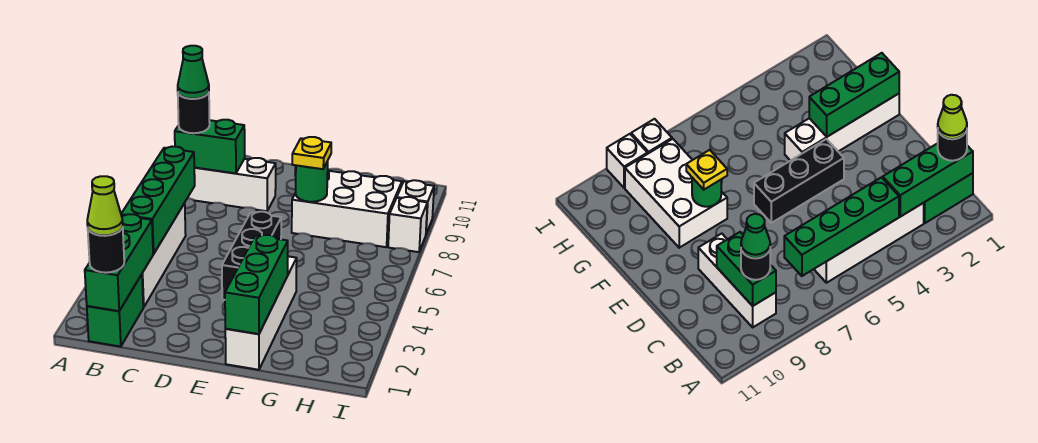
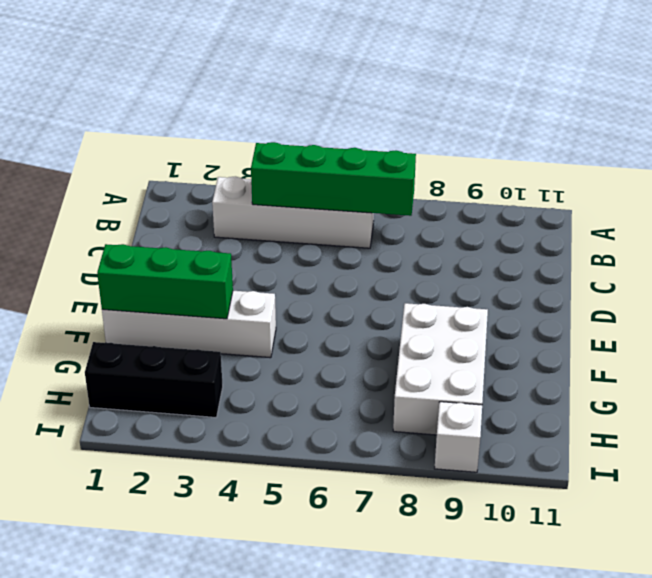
black brick H1:H3 level 1 -> black brick E4:E6 level 1
none -> green brick B1:B2 level 1
none -> white brick B9:D9 level 1
none -> white brick I8 level 1

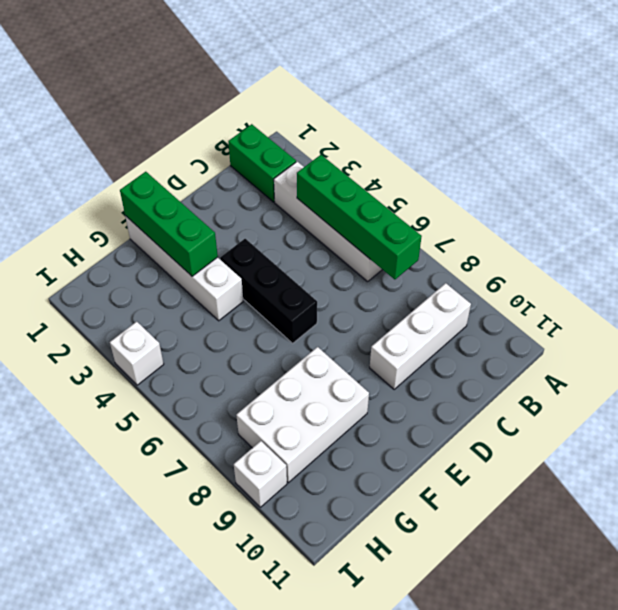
white brick I4 level 1 -> white brick I8 level 1
none -> green brick B1:B3 level 2
none -> green brick B9:C9 level 2
none -> green round brick F8 level 2

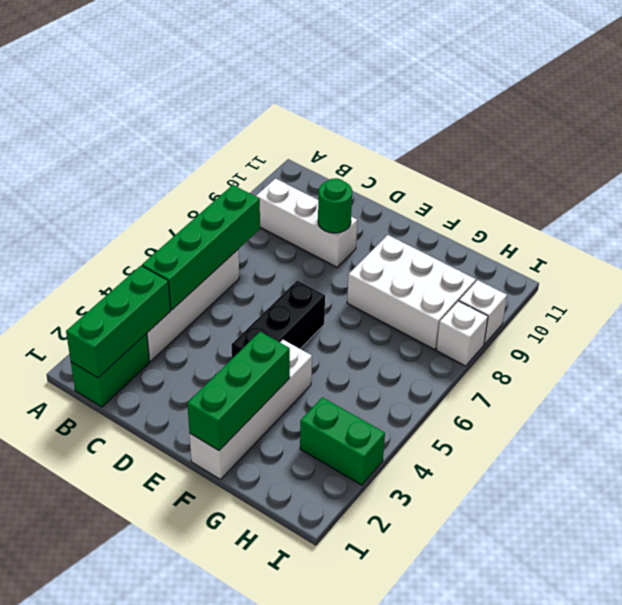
green round brick D9 level 2 -> green round brick F8 level 2
green brick H3:I3 level 1 -> green brick B9:C9 level 2
none -> black round brick B1 level 3
none -> black round brick B9 level 3
none -> yellow plate F8 level 3

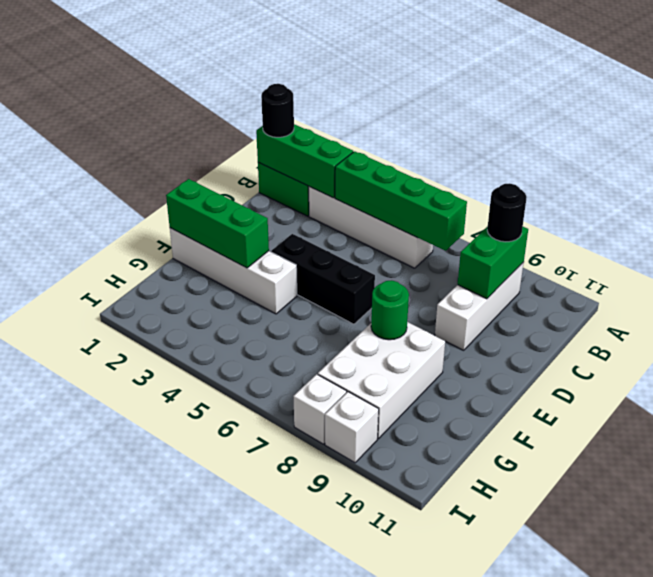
none -> yellow plate F8 level 3
none -> lime cone B1 level 4
none -> green cone B9 level 4

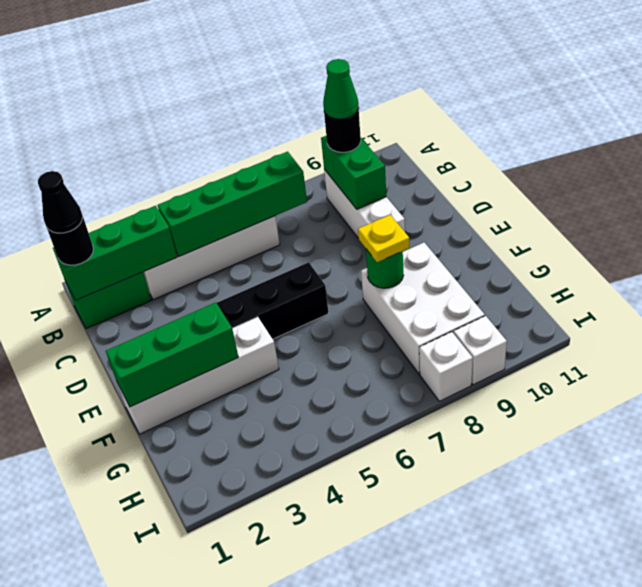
black cone B1 level 4 -> lime cone B1 level 4

